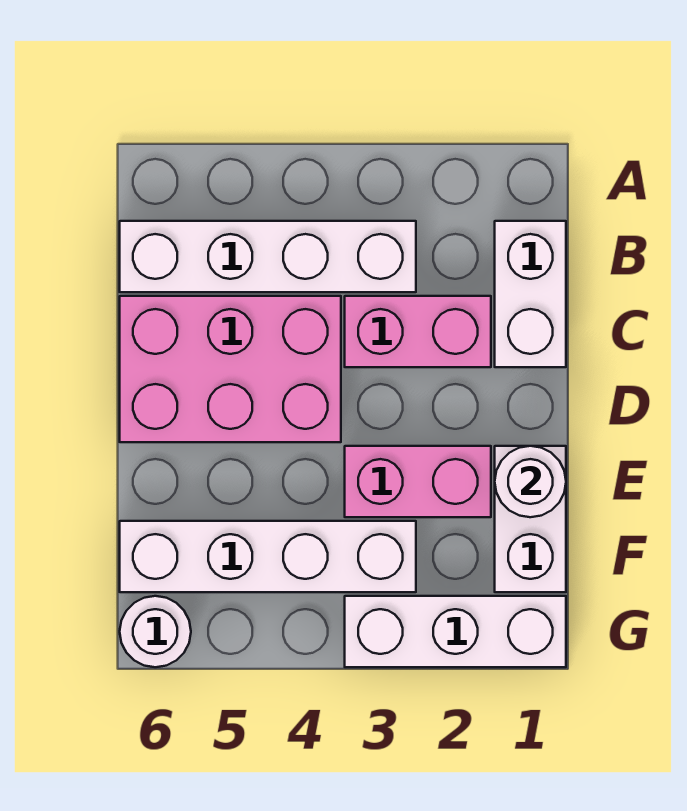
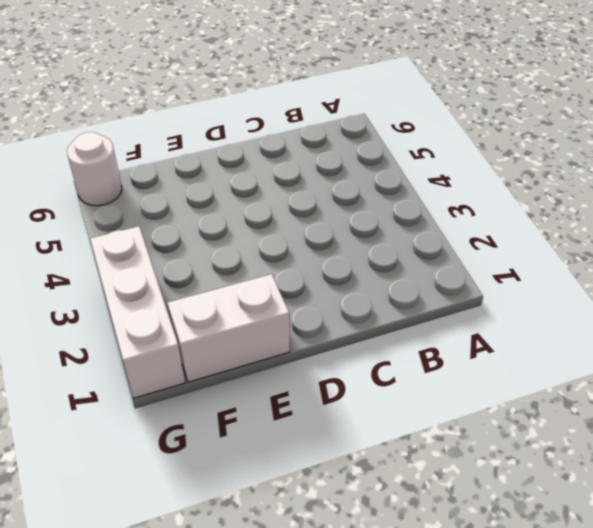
none -> white brick B1:C1 level 1
none -> white brick B3:B6 level 1

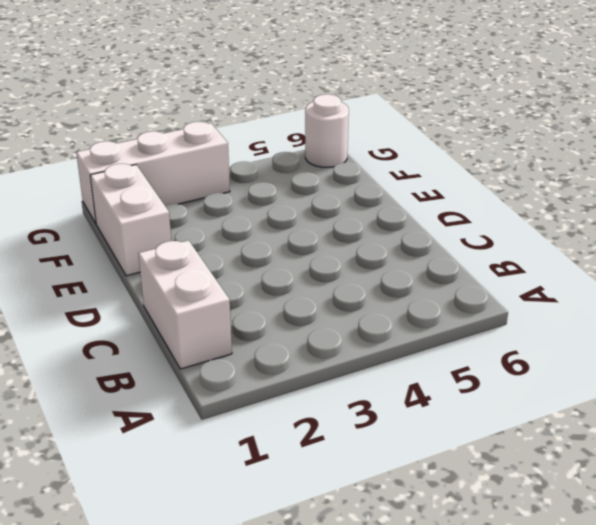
none -> white brick B3:B6 level 1
none -> pink brick C2:C3 level 1

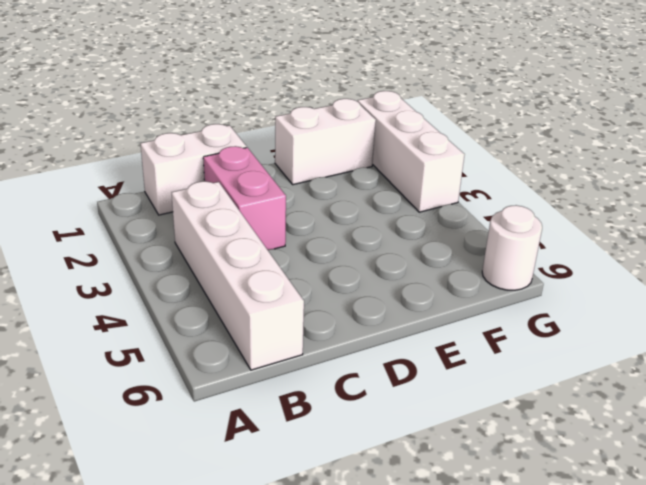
none -> pink brick C4:D6 level 1
none -> pink brick E2:E3 level 1

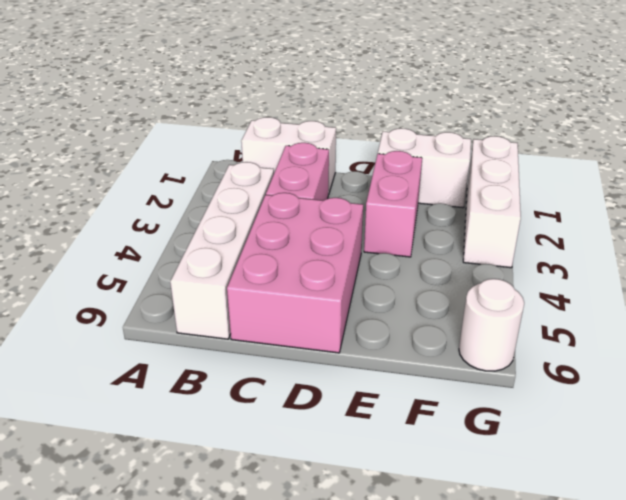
none -> white brick F3:F6 level 1
none -> white round brick E1 level 2

